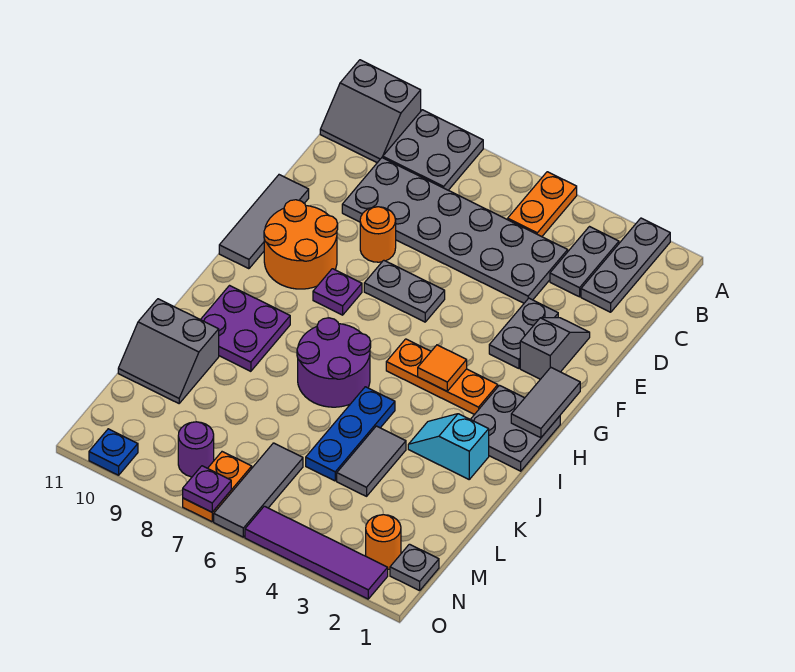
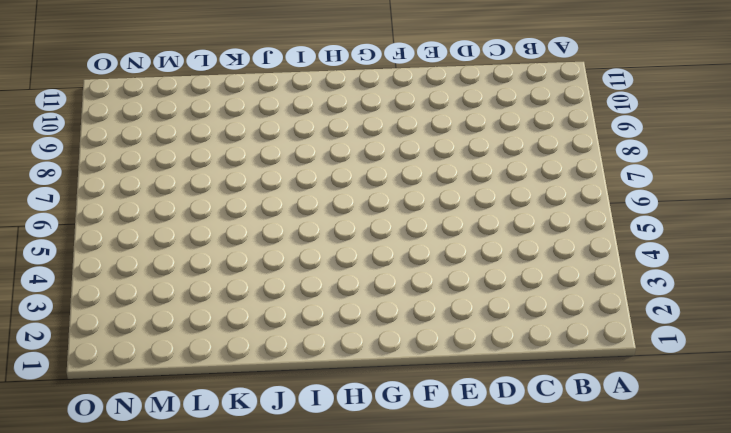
none -> grey plate A2:C2 level 1
none -> orange plate A5:B5 level 1
none -> grey plate A8:B9 level 1
none -> grey slope A10:B11 level 1 top A

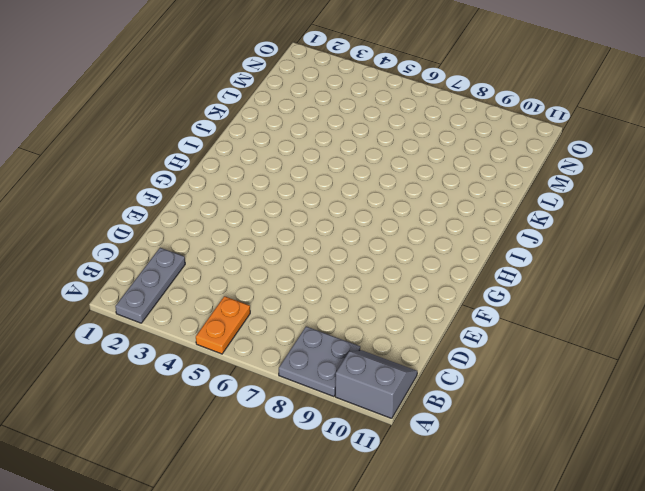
none -> grey plate B3:C3 level 1
none -> grey plate C4:D9 level 1
none -> grey slope E2:F2 level 1 top F
none -> grey plate E3:F3 level 1

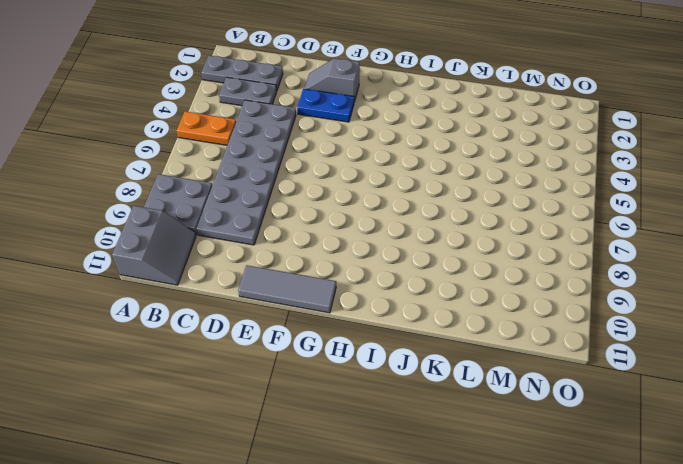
blue plate E3:F3 level 1 -> grey plate E3:F3 level 1
none -> orange round brick E8 level 1
none -> grey plate F6:F7 level 1
none -> orange round brick F9:G10 level 1
none -> purple plate G8 level 1

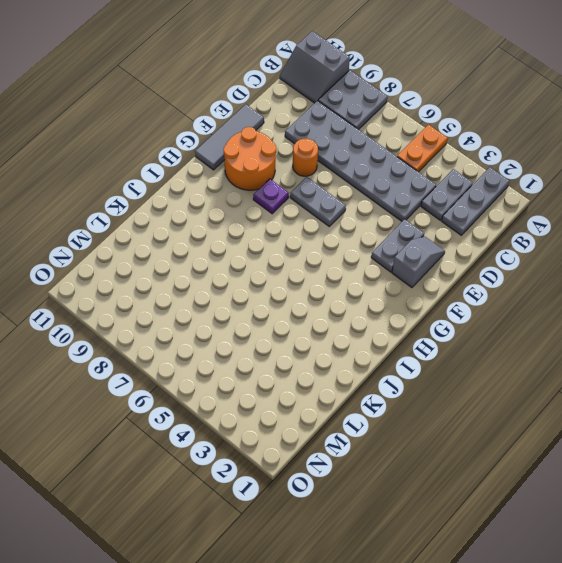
none -> grey plate H1:I2 level 1
none -> orange plate H3:H5 level 1
none -> purple round brick I6:J7 level 1
none -> purple plate I9:J10 level 1

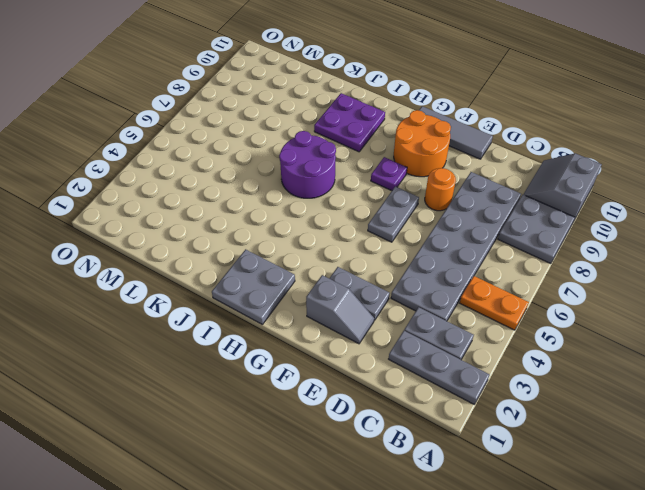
none -> orange plate H3:H5 level 1
none -> cyan slope J2:J3 level 1 top 2
none -> blue plate J5:L5 level 1
none -> grey tile K4:L4 level 1

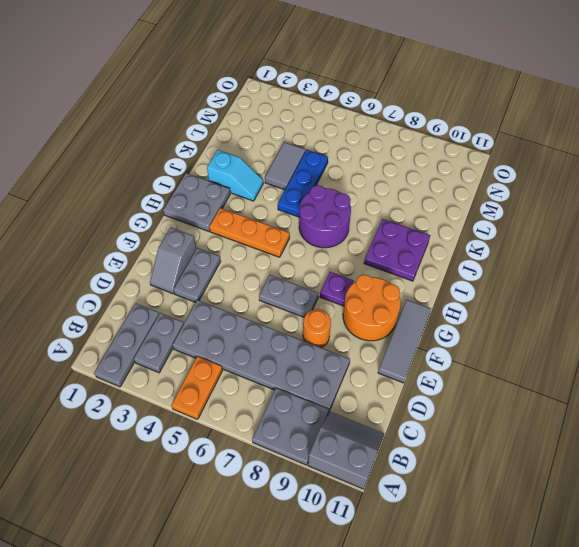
none -> grey slope K10:L11 level 1 top K
none -> grey tile M6:O6 level 1
none -> grey plate N1 level 1
none -> orange round brick N2 level 1

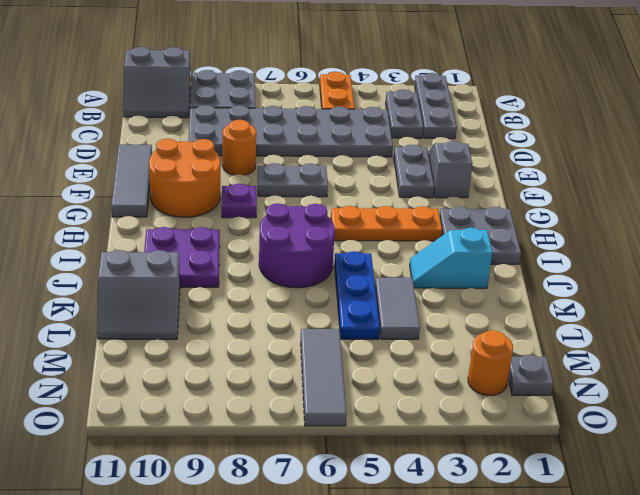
none -> orange plate N7:O7 level 1
none -> purple round brick N8 level 1
none -> purple tile O2:O5 level 1
none -> blue plate O10 level 1

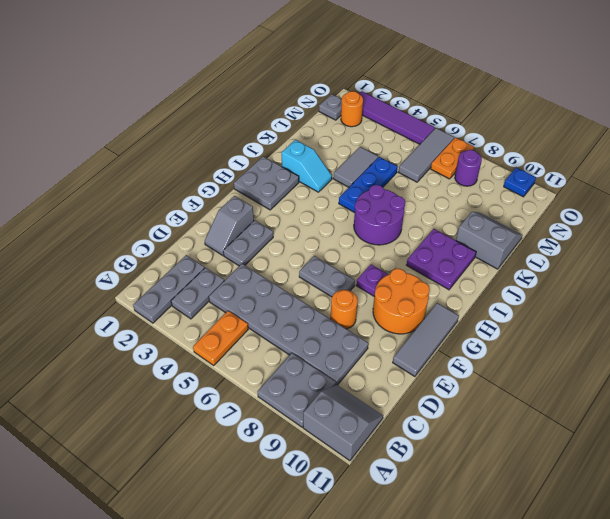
none -> orange plate H3:H5 level 1
none -> grey tile G1:H1 level 2
none -> orange tile H4 level 2
none -> purple plate O7 level 2

